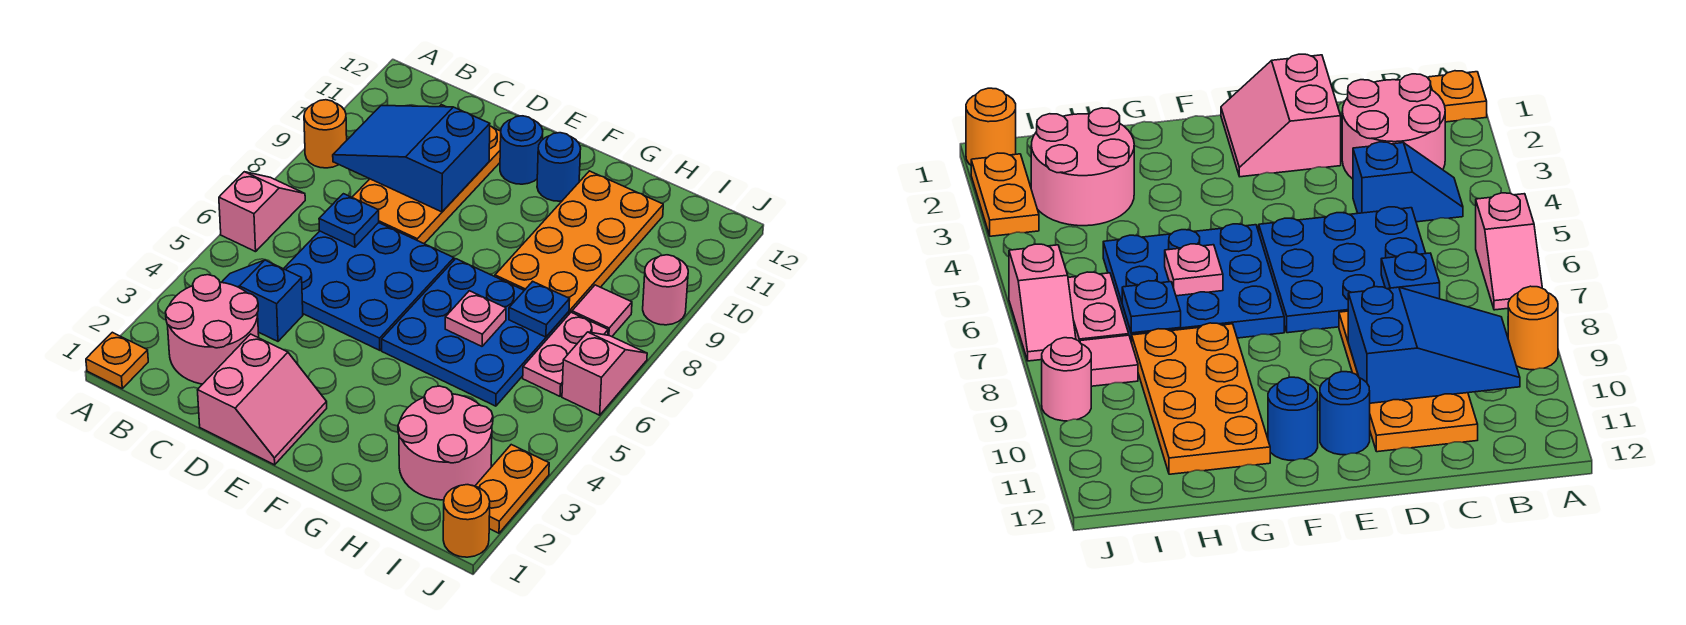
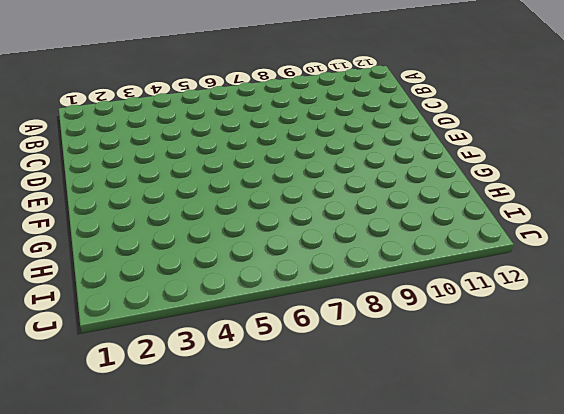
none -> orange plate A1 level 1
none -> pink slope A6:A7 level 1 top 6
none -> orange round brick A9 level 1

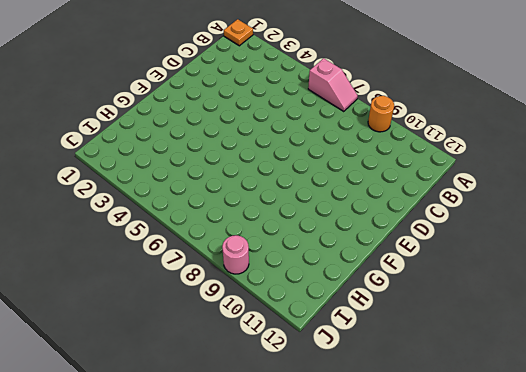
none -> pink round brick B2:C3 level 1
none -> blue slope B4:C4 level 1 top C
none -> blue plate C5:E7 level 1

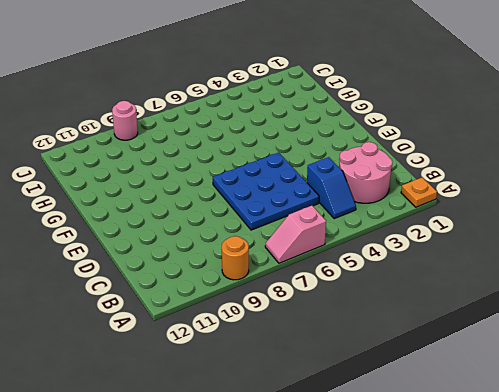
none -> orange plate C8:D11 level 1
none -> pink slope D1:E2 level 1 top D
none -> blue round brick E11 level 1

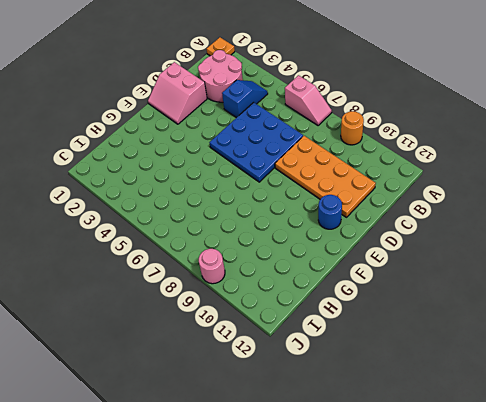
none -> blue plate F5:H7 level 1
none -> blue round brick F11 level 1
none -> orange plate G8:H11 level 1

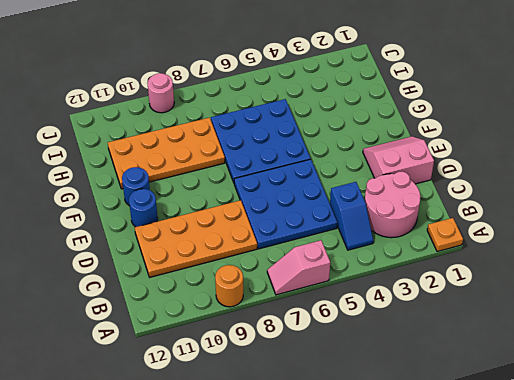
none -> pink round brick H2:I3 level 1
none -> pink plate I6:I7 level 1
none -> pink tile I8 level 1

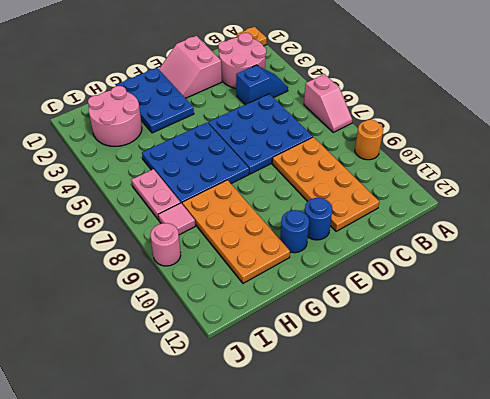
blue plate F1:G3 level 1 -> none
none -> orange round brick J1 level 1
none -> orange plate J2:J3 level 1
none -> pink slope J6:J7 level 1 top 6

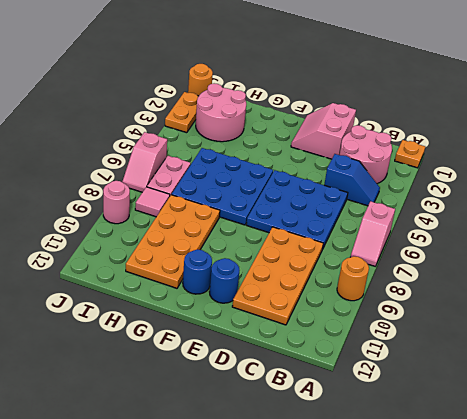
none -> blue slope B9:D10 level 2 top D
none -> blue plate C7 level 2
none -> pink plate G6 level 2

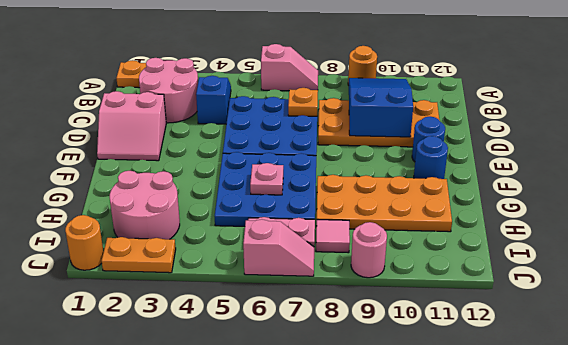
orange plate C7 level 2 -> blue plate C7 level 2
none -> blue plate H7 level 2

